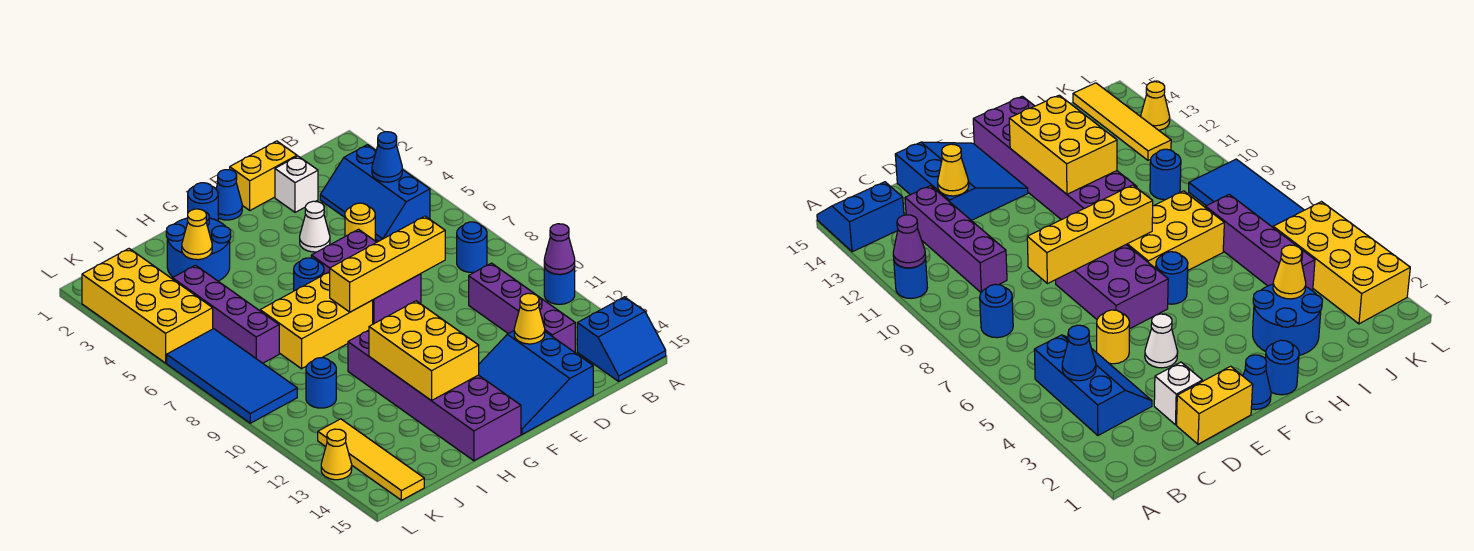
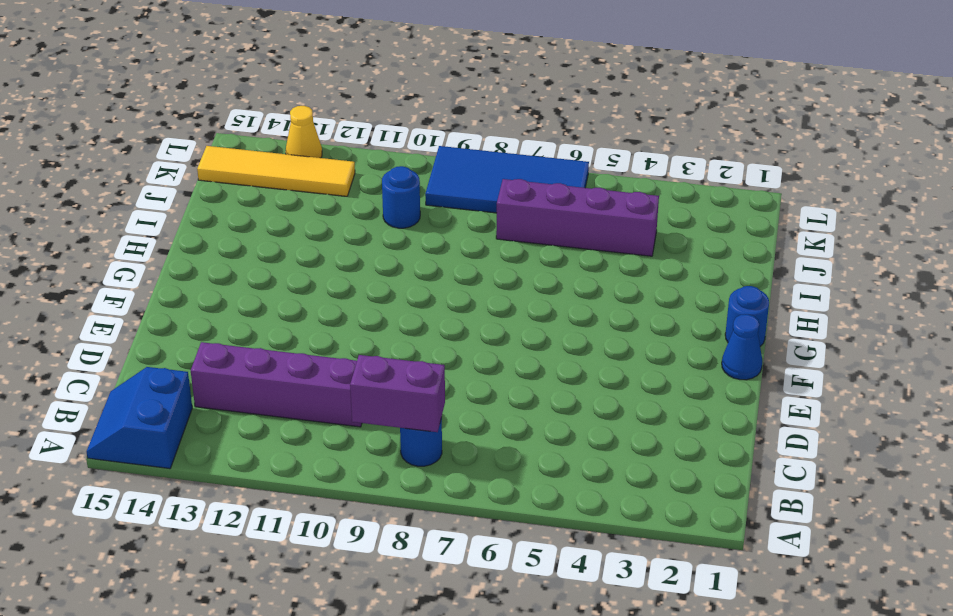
purple brick B8:B9 level 2 -> none
none -> blue round brick A11 level 1
none -> blue slope B3:C5 level 1 top B
none -> yellow brick D1:E1 level 1

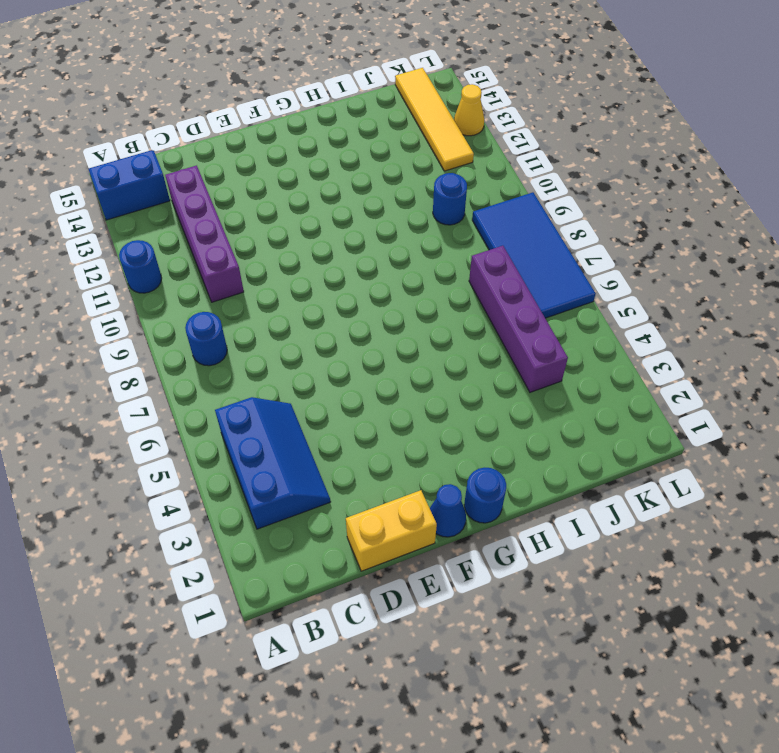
none -> white brick D2 level 1
none -> yellow round brick D5 level 1
none -> blue slope D13:F15 level 1 top D

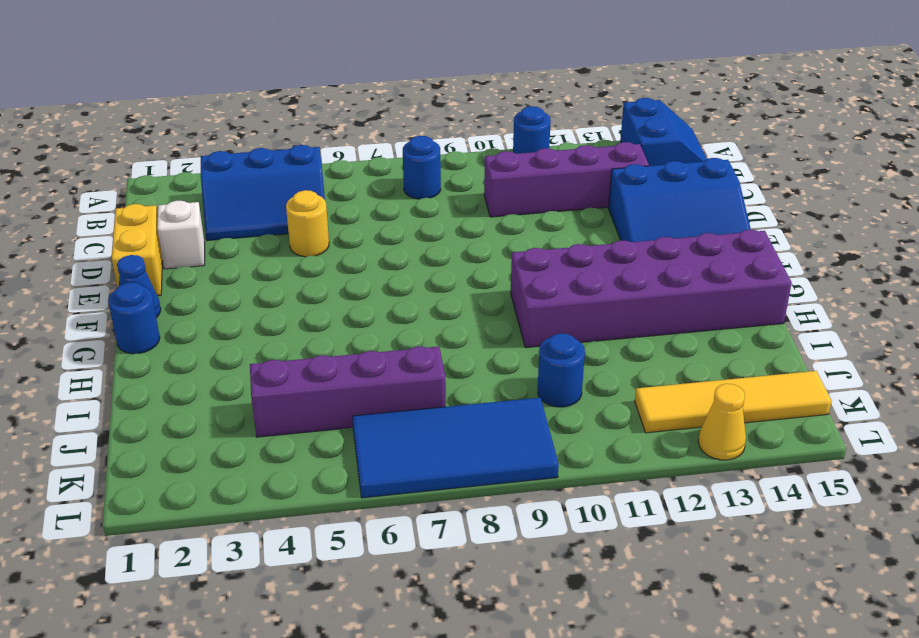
none -> white cone E4 level 1
none -> purple brick E6:F8 level 1
none -> blue round brick G6 level 1

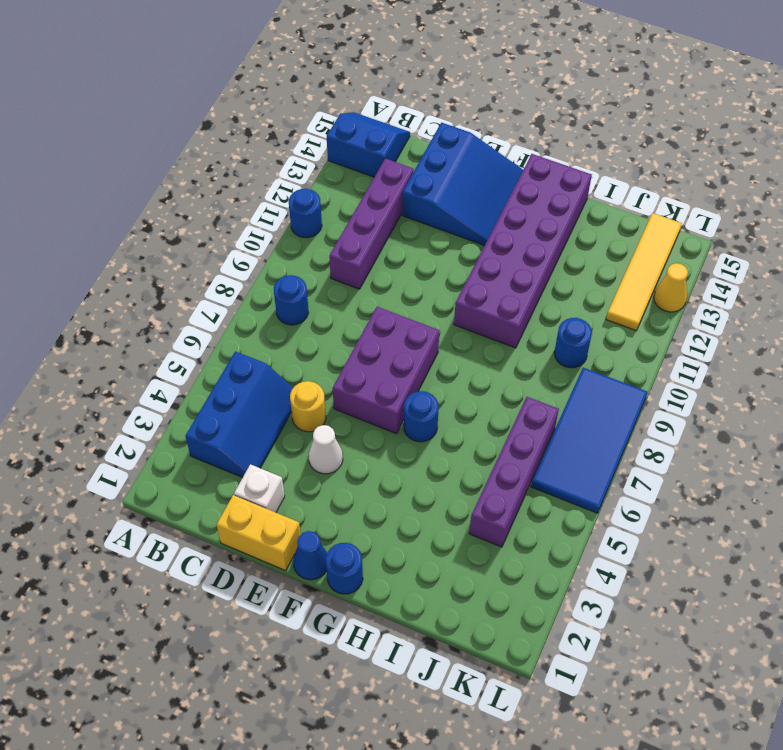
none -> yellow brick G7:I8 level 1
none -> blue round brick H2:I3 level 1
none -> yellow brick K2:L5 level 1

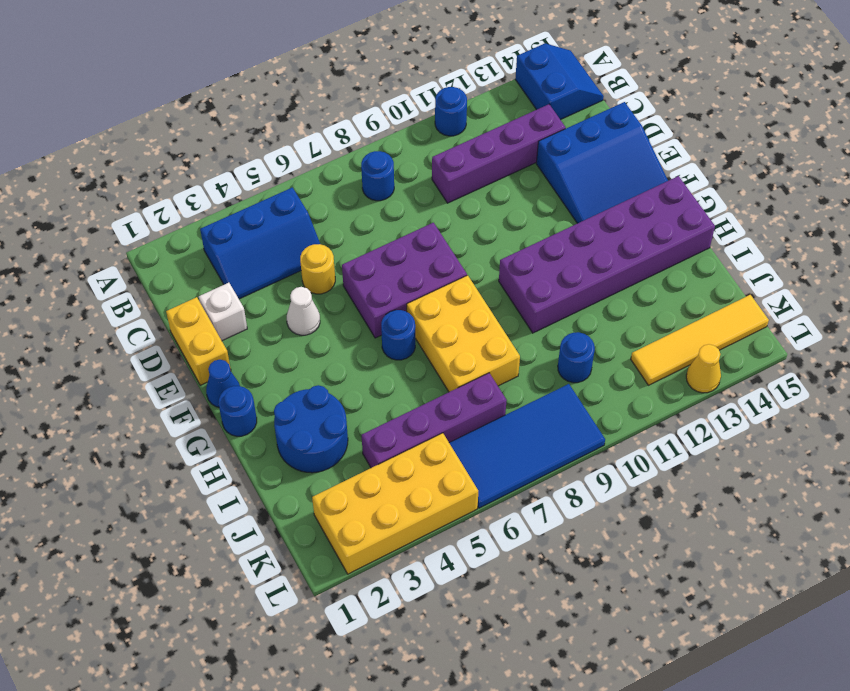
none -> purple cone A11 level 2
none -> blue cone B4 level 2
none -> yellow brick D8:G8 level 2

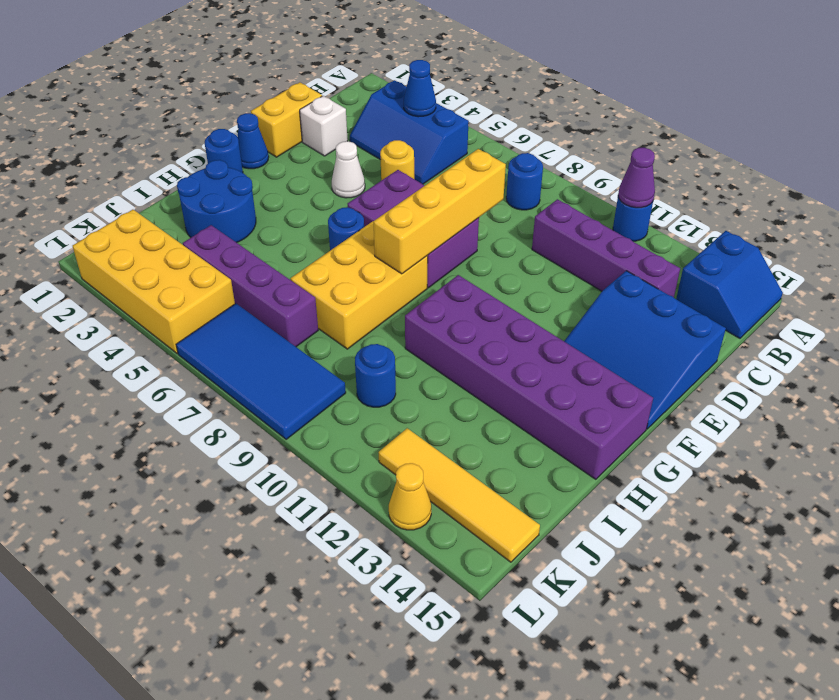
none -> yellow cone D13 level 2
none -> yellow brick G11:H13 level 2
none -> yellow cone I3 level 2

